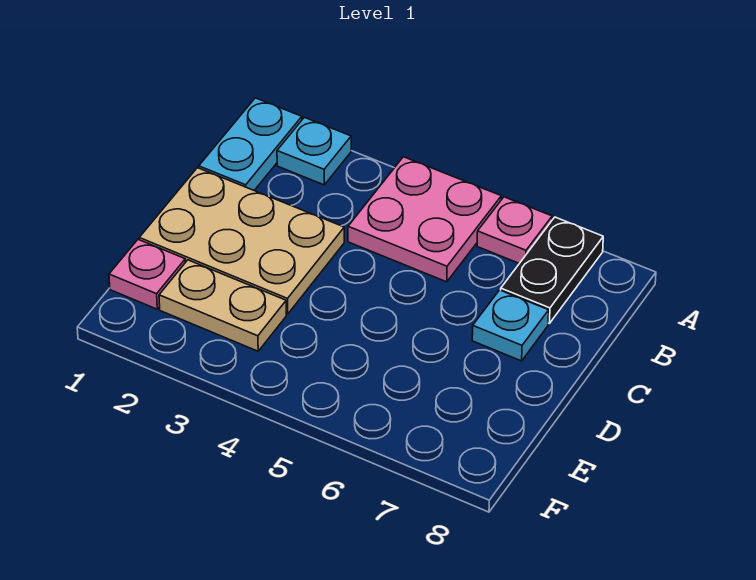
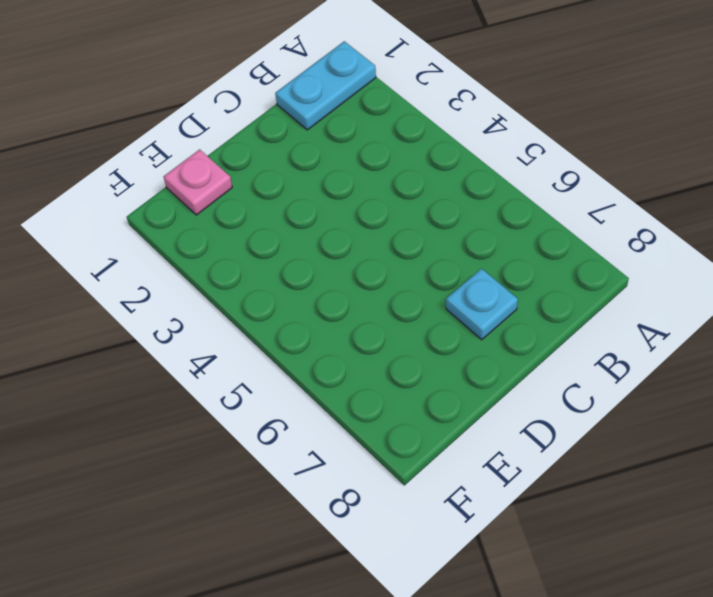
none -> cyan plate A2 level 1
none -> pink plate A4:B5 level 1

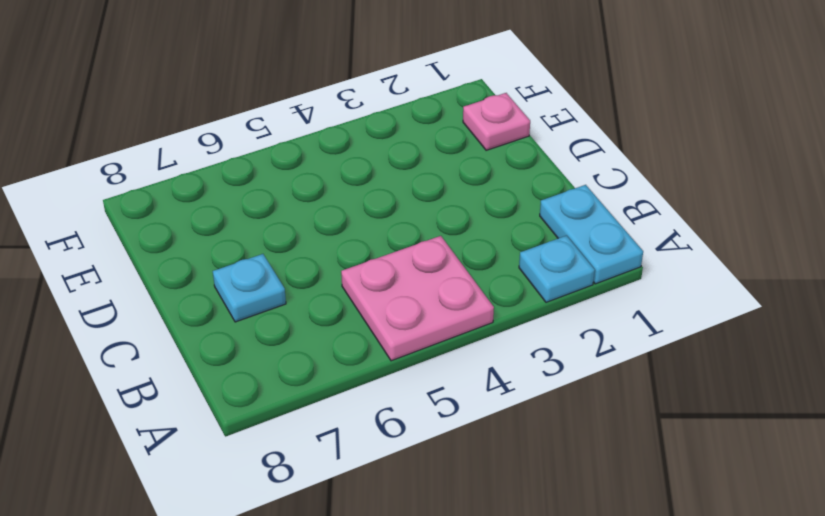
none -> pink plate A6 level 1
none -> black plate A7:B7 level 1

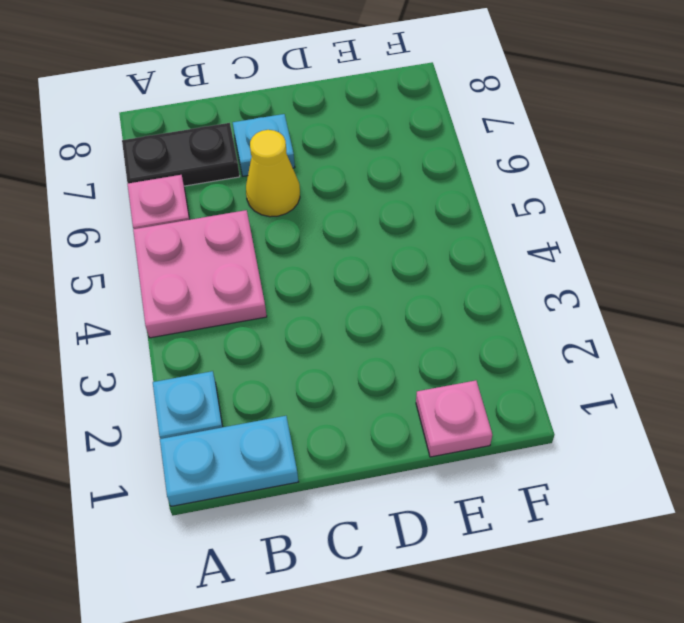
yellow cone C6 level 1 -> none
none -> tan plate C1:D3 level 1
none -> tan plate E2:E3 level 1

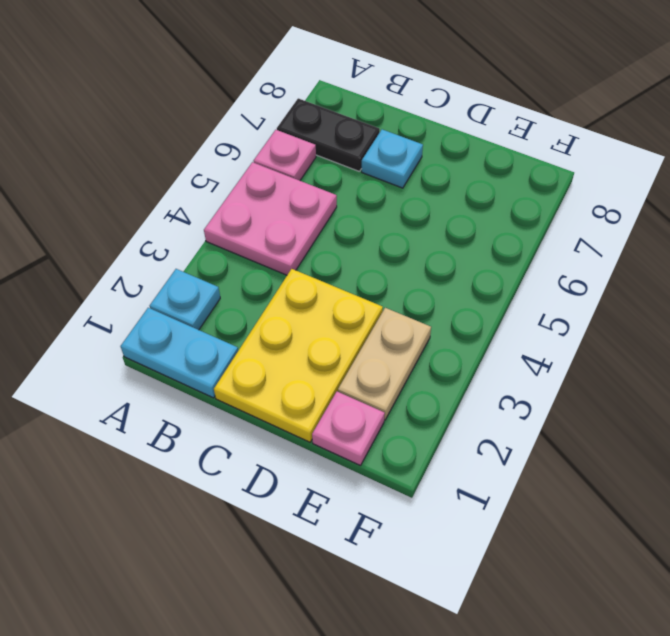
yellow plate C1:D3 level 1 -> tan plate C1:D3 level 1

